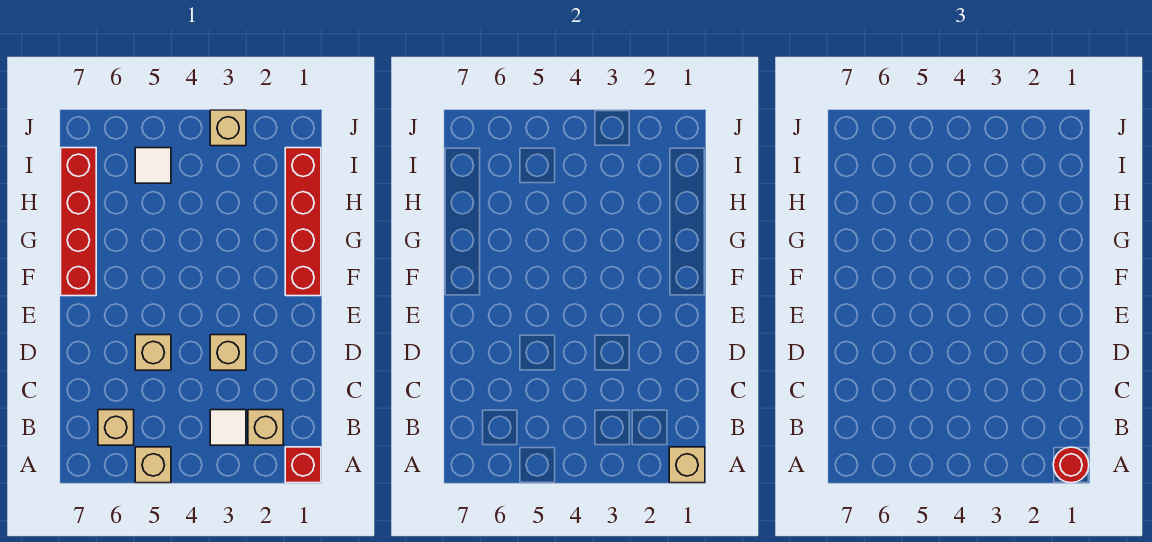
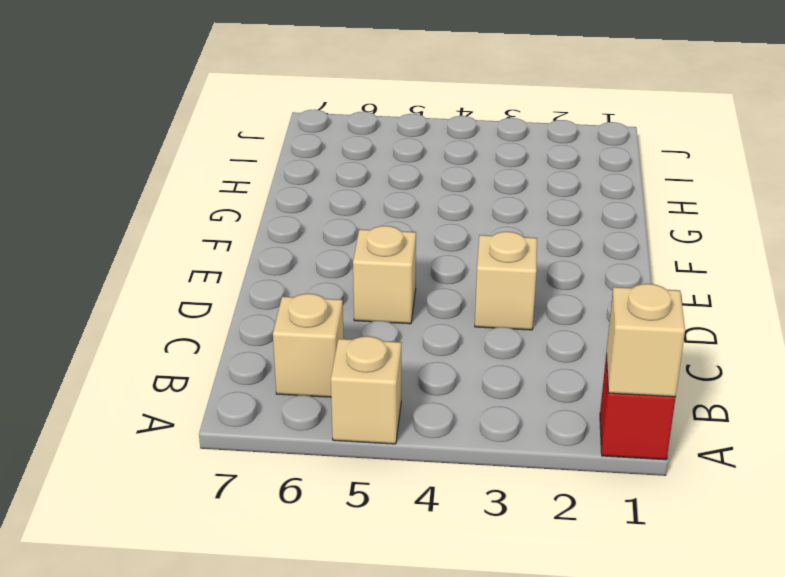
none -> tan brick B2 level 1
none -> white tile B3 level 1
none -> red brick F1:I1 level 1

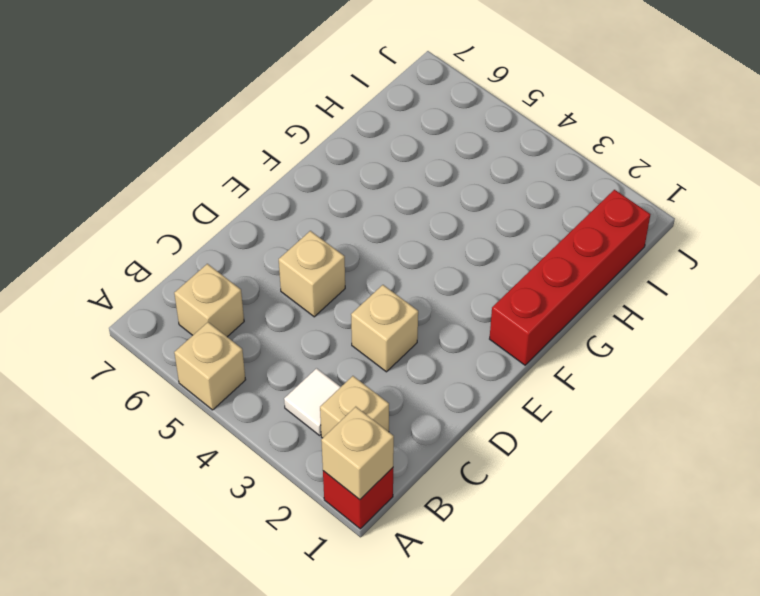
none -> red brick F7:I7 level 1
none -> white tile I5 level 1
none -> tan brick J3 level 1

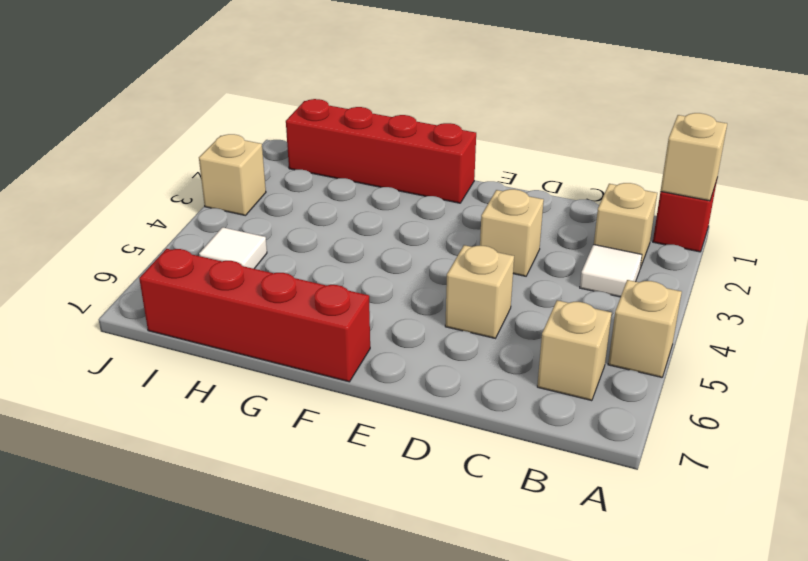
none -> red round brick A1 level 3

